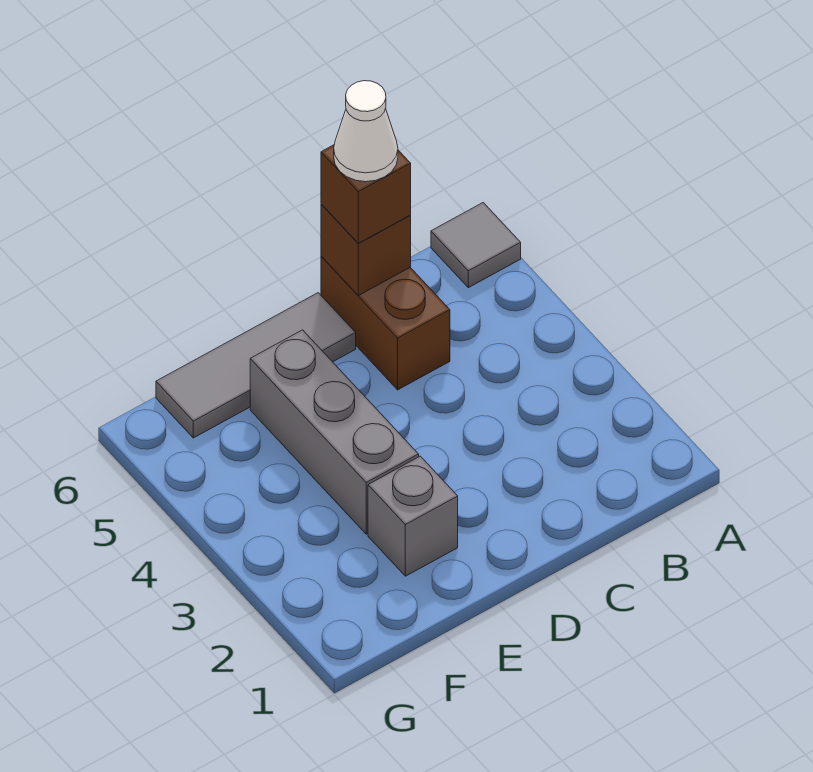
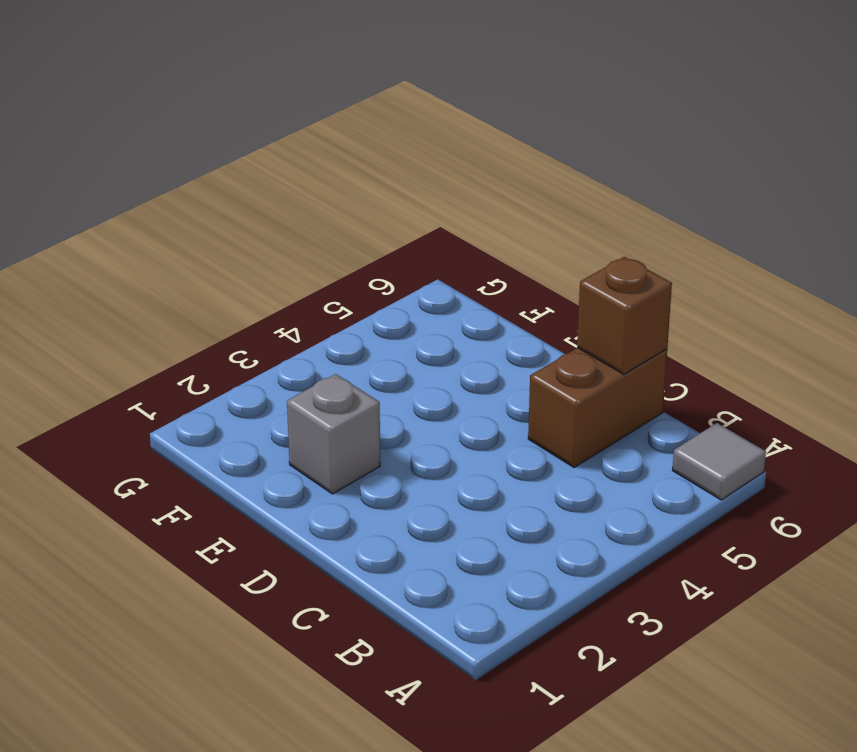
none -> grey tile D6:F6 level 1
none -> grey brick E3:E5 level 1

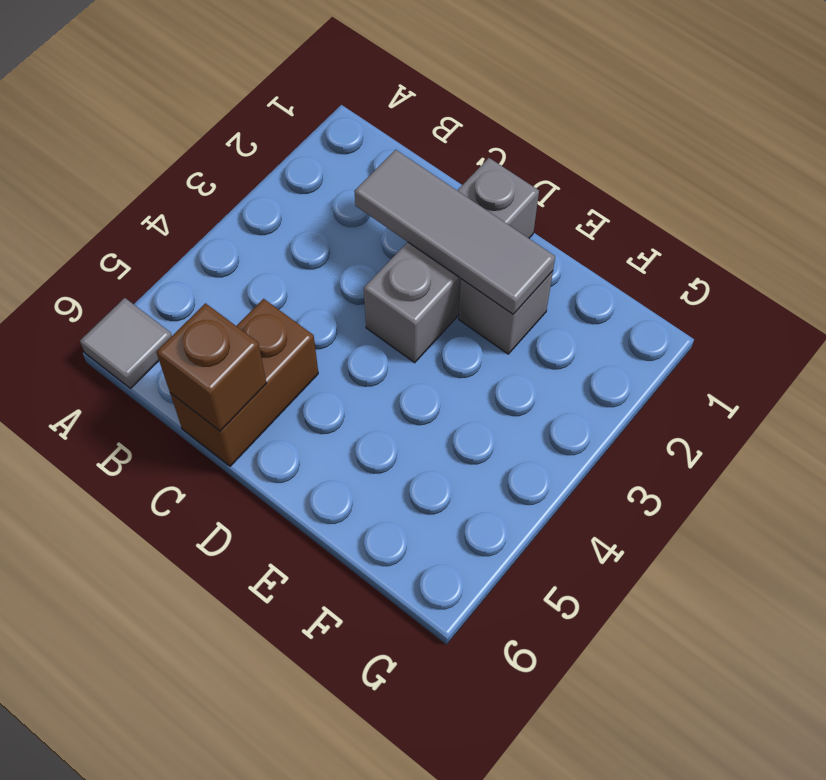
grey tile C2:E2 level 2 -> grey tile D6:F6 level 1
grey brick D1:D3 level 1 -> grey brick E3:E5 level 1
none -> brown brick C6 level 3
none -> white cone C6 level 4

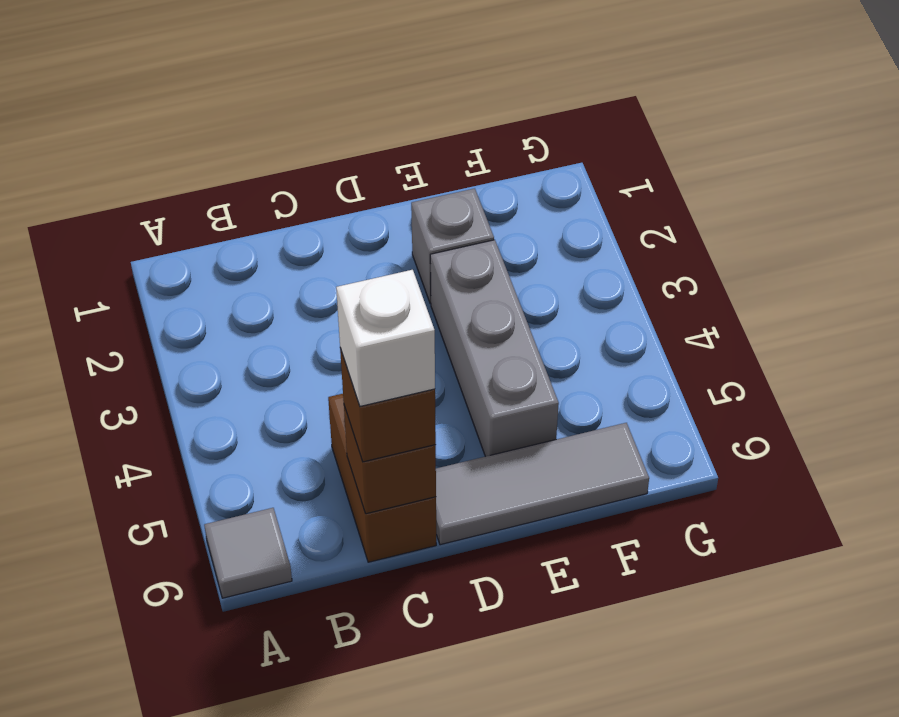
white brick C6 level 4 -> white cone C6 level 4

